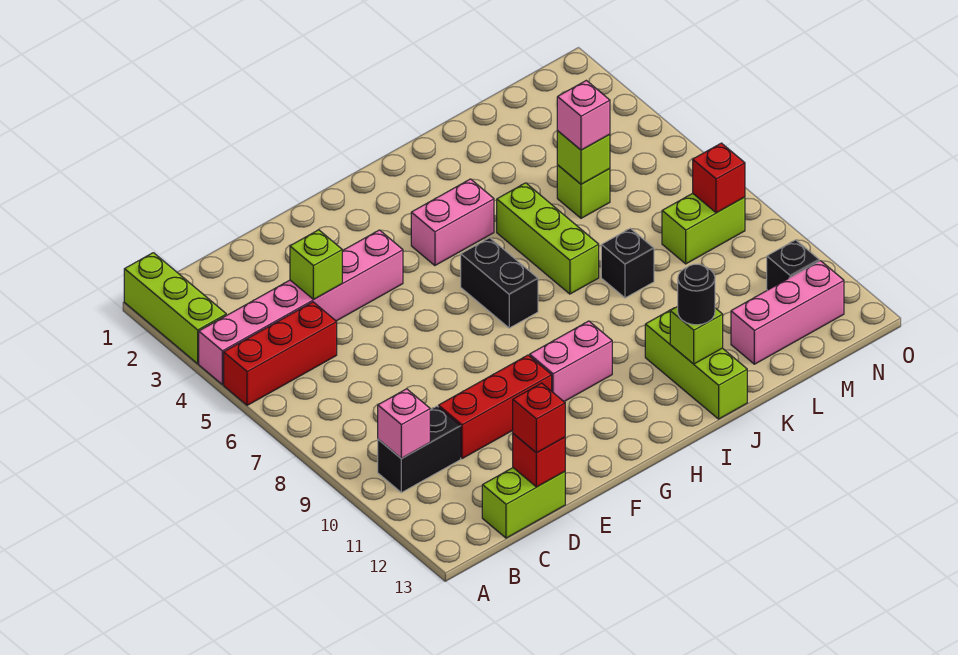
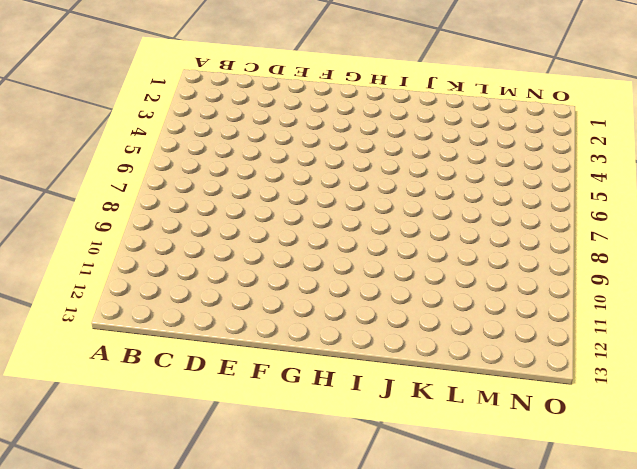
none -> lime brick A1:A3 level 1
none -> pink brick A4:F4 level 1
none -> red brick A5:C5 level 1

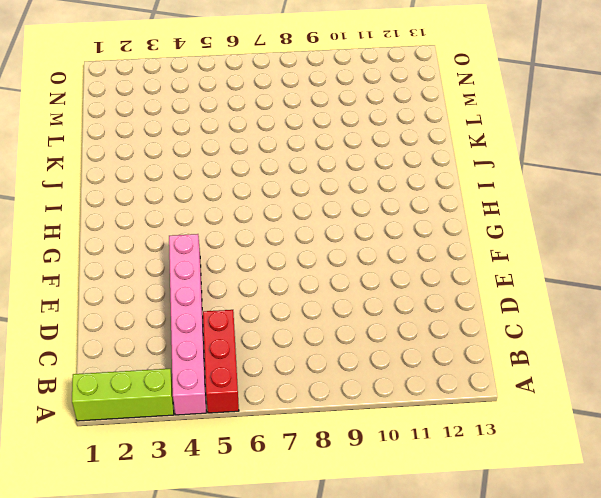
none -> black brick B10:C10 level 1
none -> lime brick C13:D13 level 1
none -> red brick D10:F10 level 1

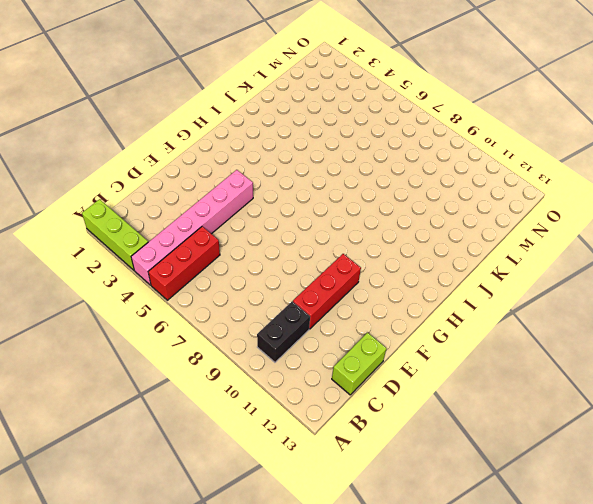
none -> pink brick G10:H10 level 1
none -> pink brick H4:I4 level 1
none -> black brick H6:H7 level 1

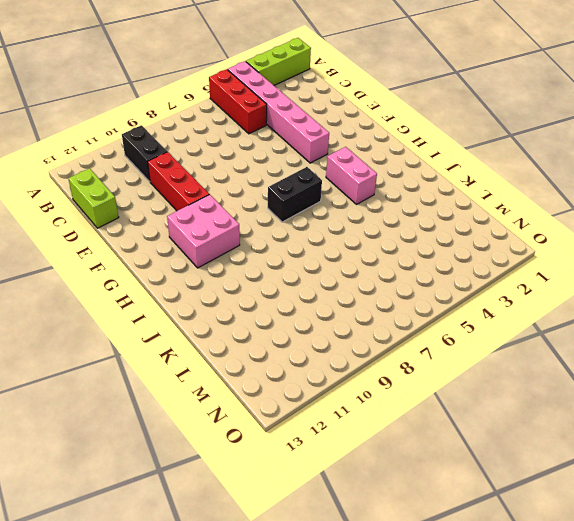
pink brick G10:H11 level 1 -> pink brick G10:H10 level 1
none -> lime brick J5:J7 level 1
none -> lime brick J11:J13 level 1
none -> black brick K8 level 1

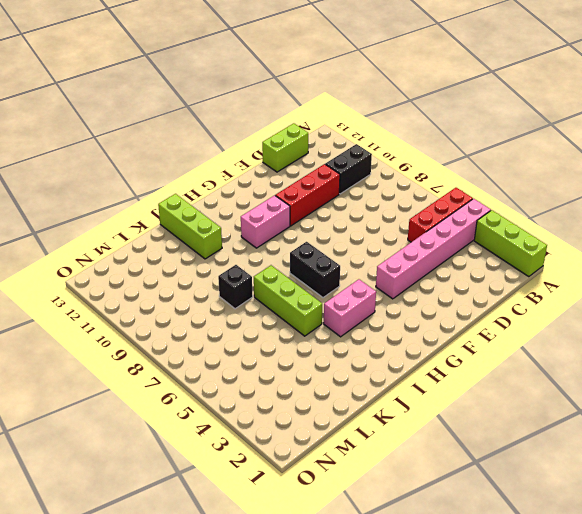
none -> lime brick L5 level 1
none -> pink brick L12:N12 level 1
none -> lime brick M8:N8 level 1

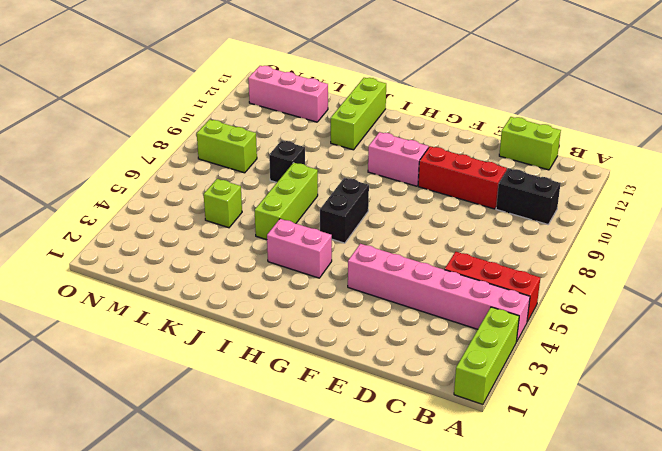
none -> black brick N11 level 1
none -> pink brick B10 level 2
none -> lime brick D4 level 2

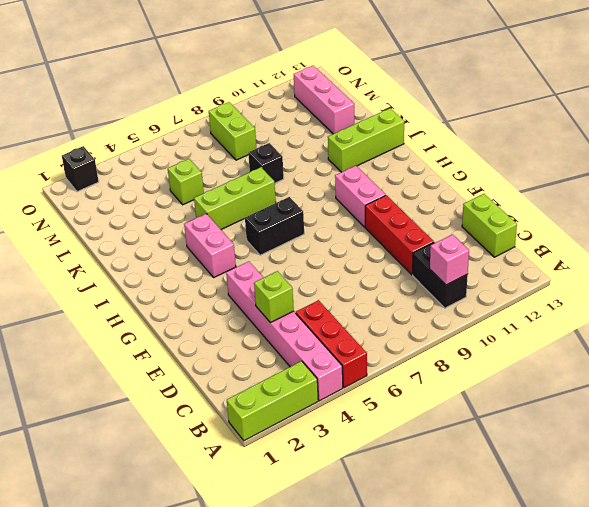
black brick O2 level 1 -> black brick N11 level 1
none -> red brick D13 level 2
none -> lime brick J12 level 2
none -> lime brick L5 level 2

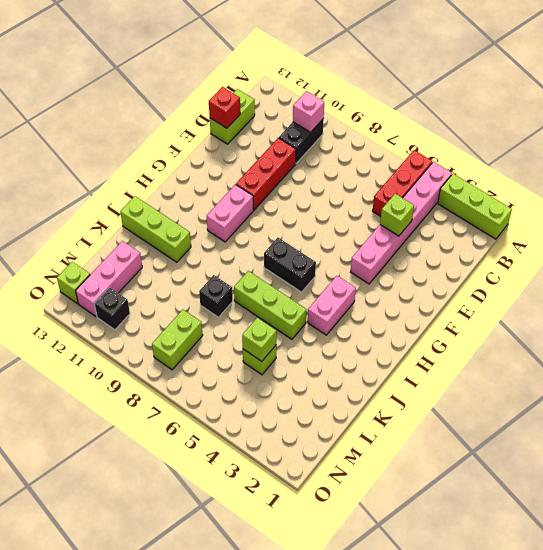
lime brick N13 level 1 -> lime brick J12 level 2
none -> red brick N8 level 2
none -> red brick D13 level 3
none -> black round brick J12 level 3

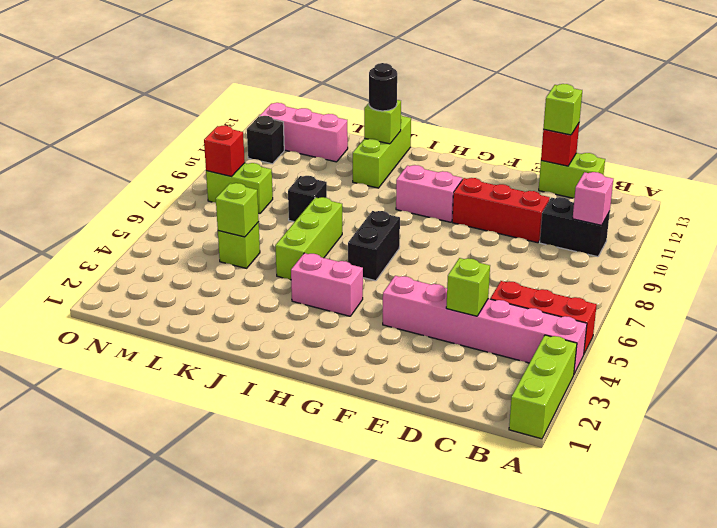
lime brick D13 level 3 -> red brick D13 level 3
none -> pink brick L5 level 3

